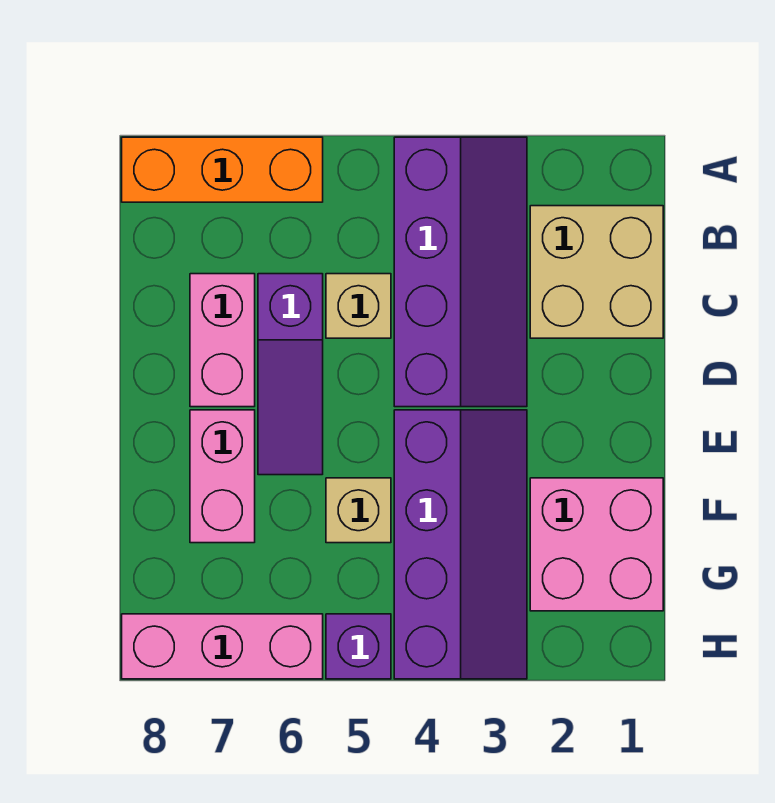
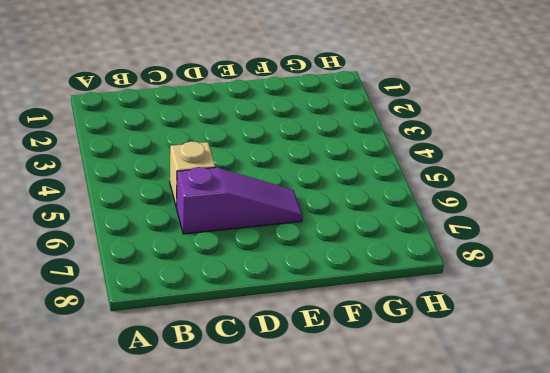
none -> purple slope A3:D4 level 1 top 4
none -> orange brick A6:A8 level 1
none -> tan brick B1:C2 level 1

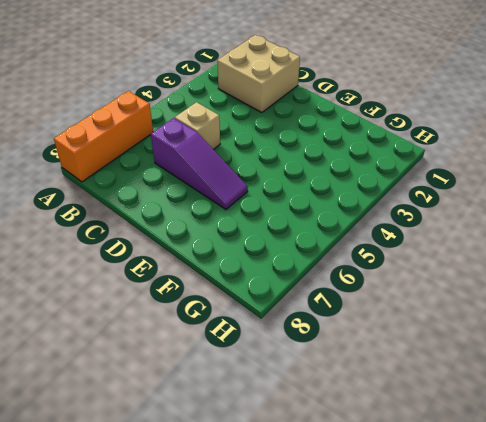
none -> purple slope A3:D4 level 1 top 4
none -> pink brick C7:D7 level 1
none -> purple slope E3:H4 level 1 top 4

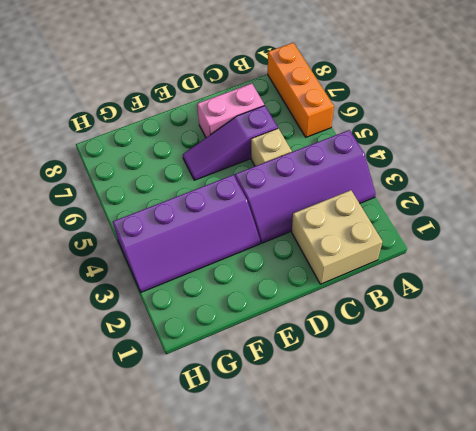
none -> pink brick E7:F7 level 1
none -> pink brick F1:G2 level 1
none -> tan brick F5 level 1

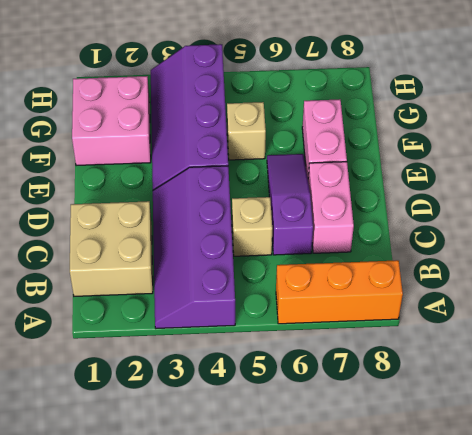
none -> purple brick H5 level 1
none -> pink brick H6:H8 level 1

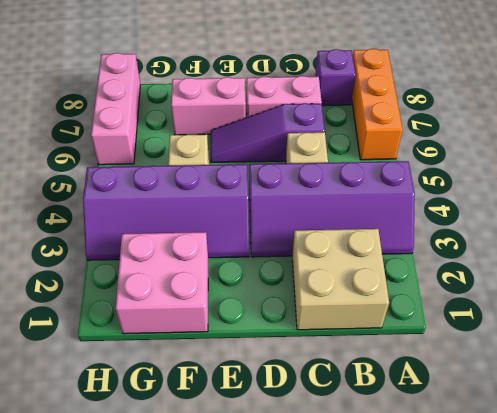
purple brick B8 level 1 -> purple brick H5 level 1

